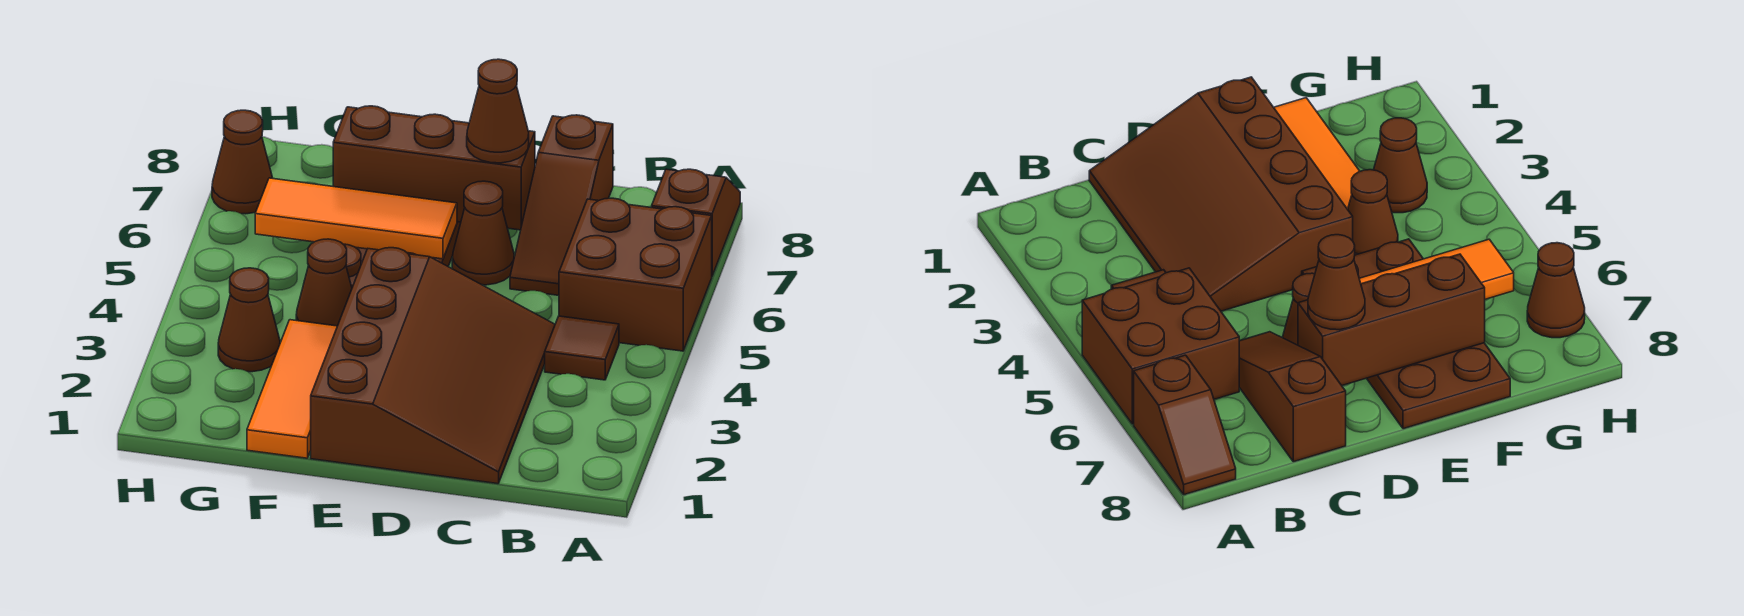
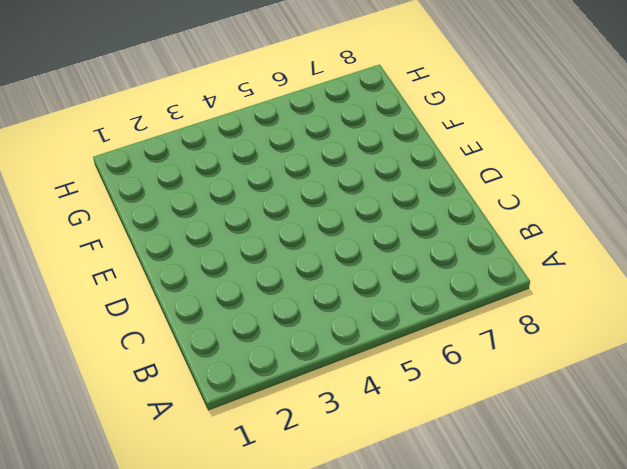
none -> brown brick A5:B6 level 1
none -> brown slope A7:A8 level 1 top 7
none -> brown tile B4 level 1

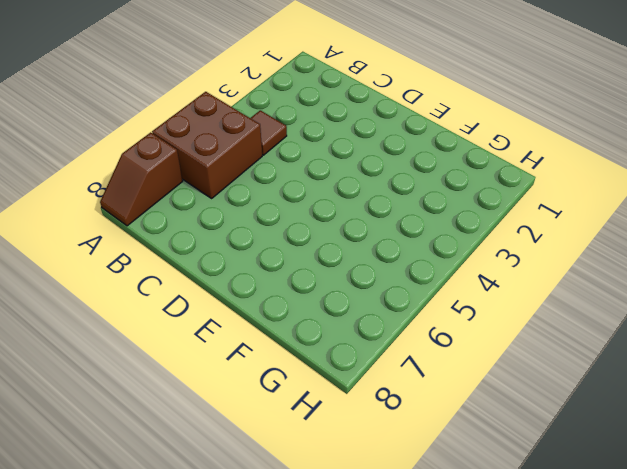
none -> brown slope C1:E4 level 1 top E
none -> brown slope C6:C8 level 1 top 8
none -> brown cone D6 level 1

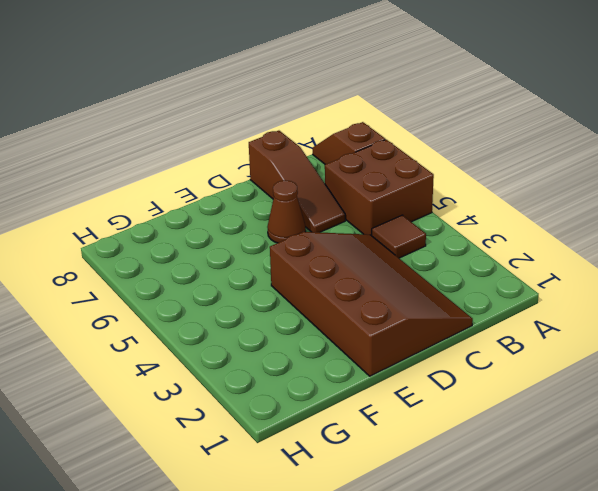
none -> brown plate E5:F8 level 1
none -> orange tile F1:F3 level 1
none -> brown cone F4 level 1

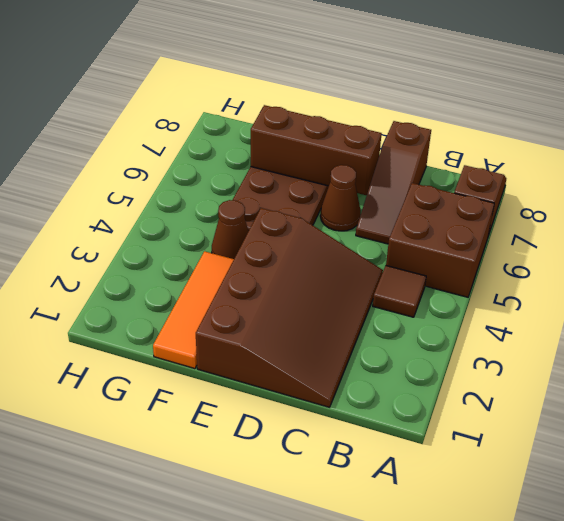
none -> brown cone G3 level 1
none -> brown cone H7 level 1
none -> orange tile E6:G6 level 2

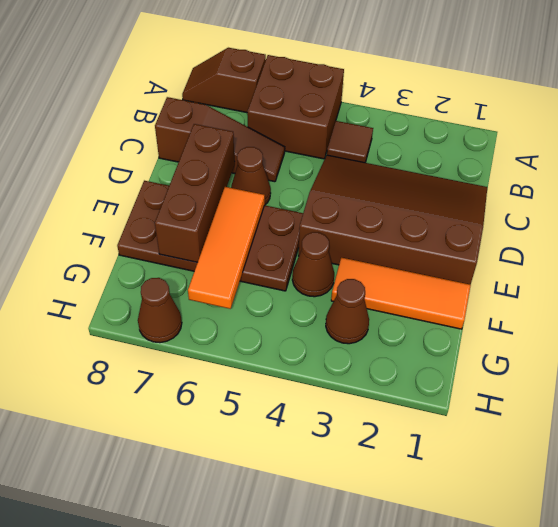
none -> brown cone D7 level 3

